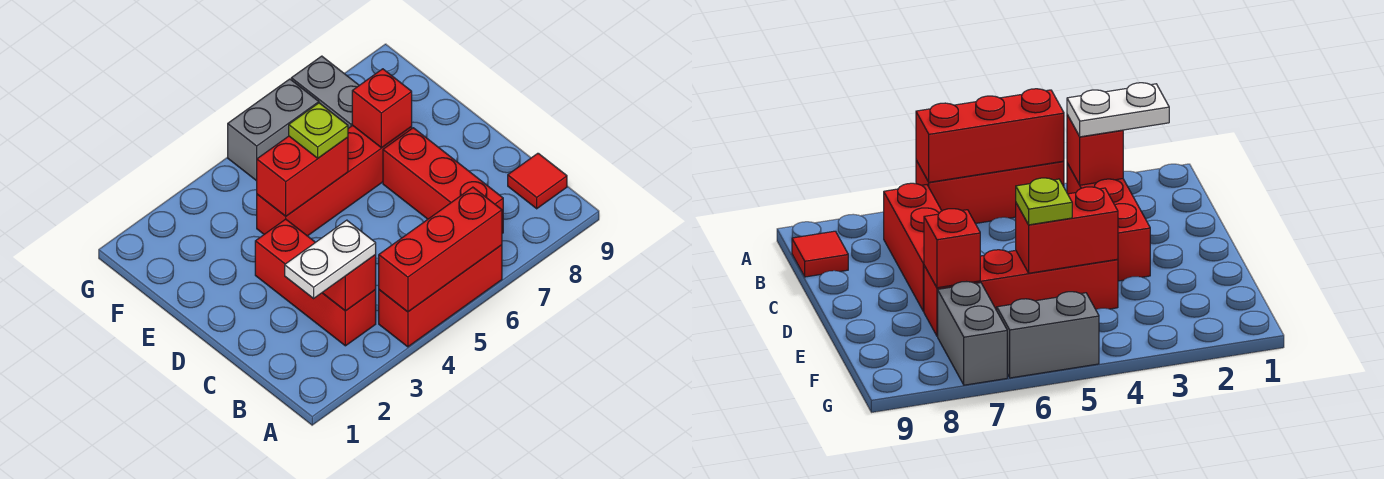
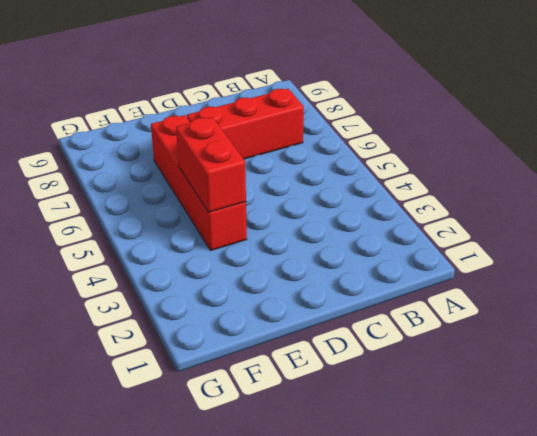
none -> red brick A4:A6 level 1
none -> red brick B3:D3 level 1
none -> red tile B9 level 1

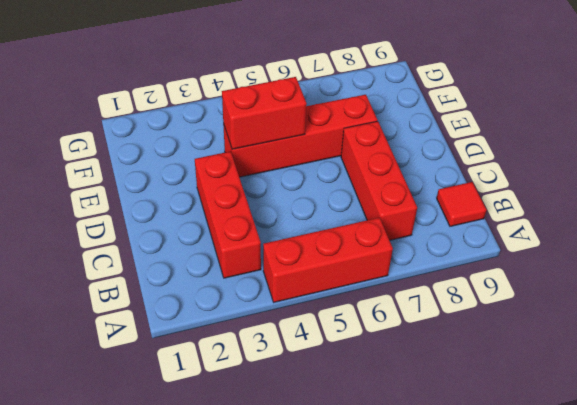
none -> grey brick F7:G7 level 1
none -> grey brick G5:G6 level 1
none -> red brick A4:A6 level 2

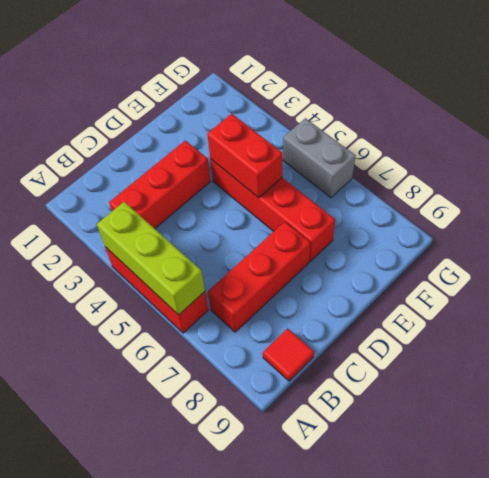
lime brick A4:A6 level 2 -> red brick A4:A6 level 2
none -> grey brick F7:G7 level 1
none -> red brick B3 level 2
none -> red brick E7 level 2

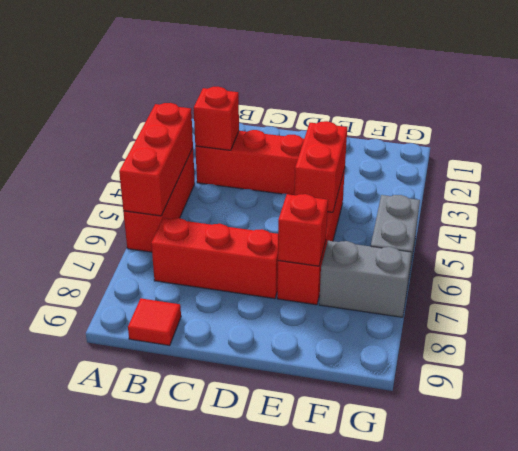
none -> white plate B2:B3 level 3
none -> lime plate E5 level 3

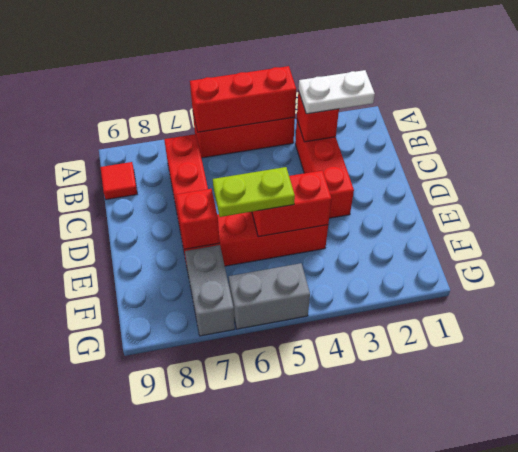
lime plate E5:E6 level 3 -> lime plate E5 level 3

